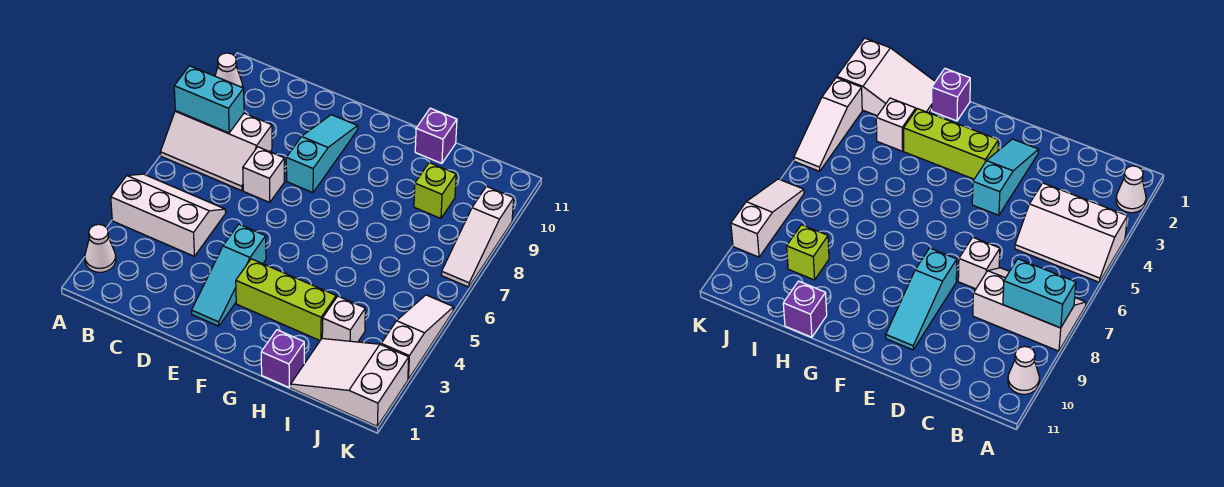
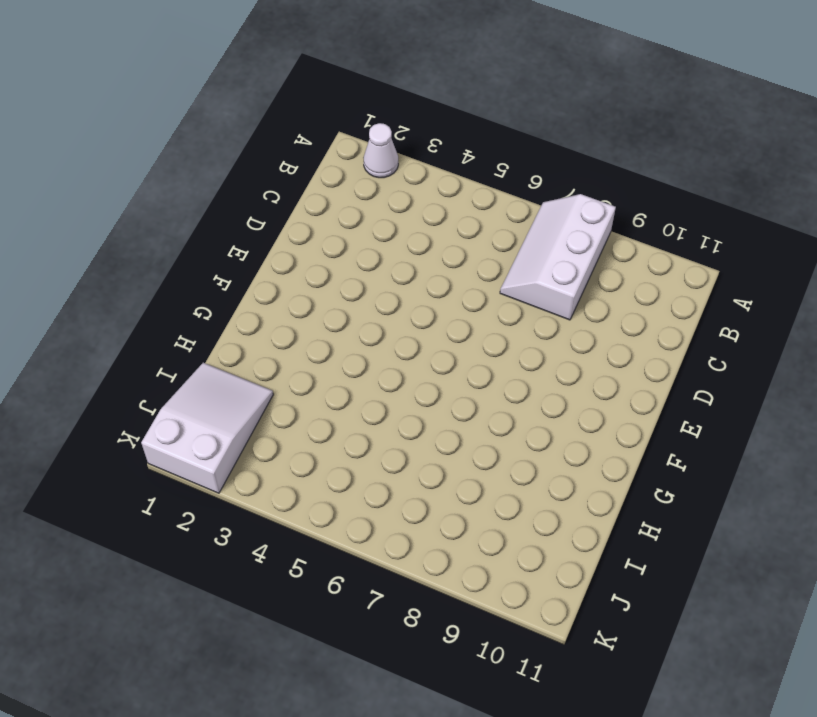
none -> white slope A4:C5 level 1 top 4
none -> white cone A10 level 1
none -> white brick D7 level 1

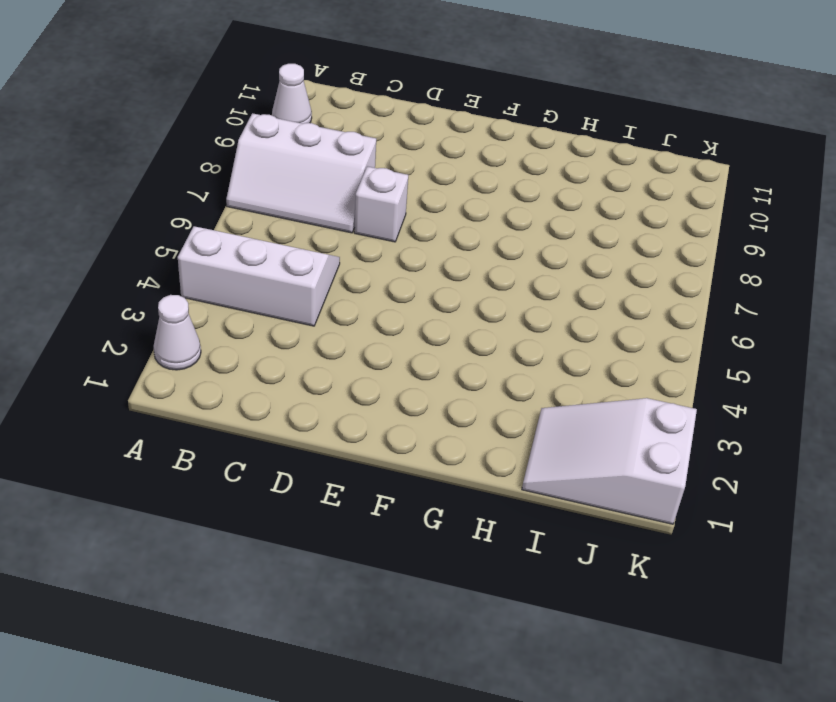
none -> cyan slope E2:E4 level 1 top 4
none -> cyan slope E8:E10 level 1 top 8
none -> lime brick F3:H3 level 1

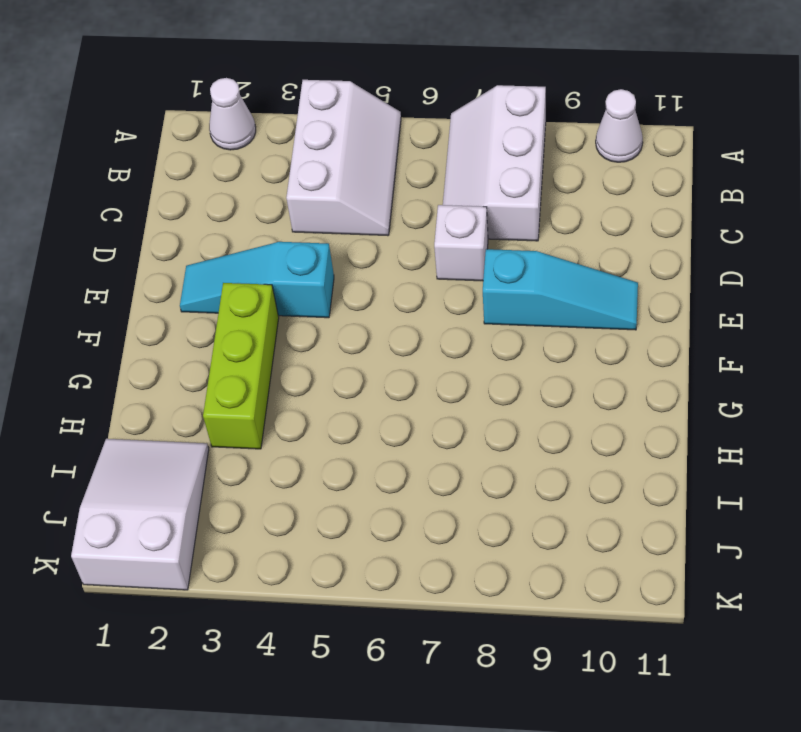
none -> purple brick H1 level 1
none -> purple brick H11 level 1
none -> white brick I3 level 1

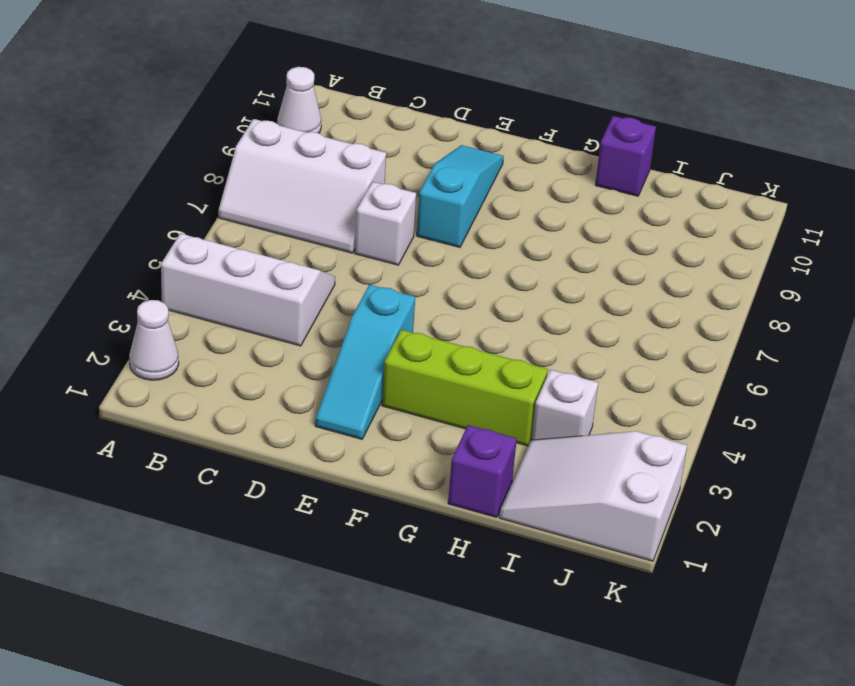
none -> lime brick I9 level 1
none -> white slope K3:K5 level 1 top 3
none -> white slope K7:K9 level 1 top 9

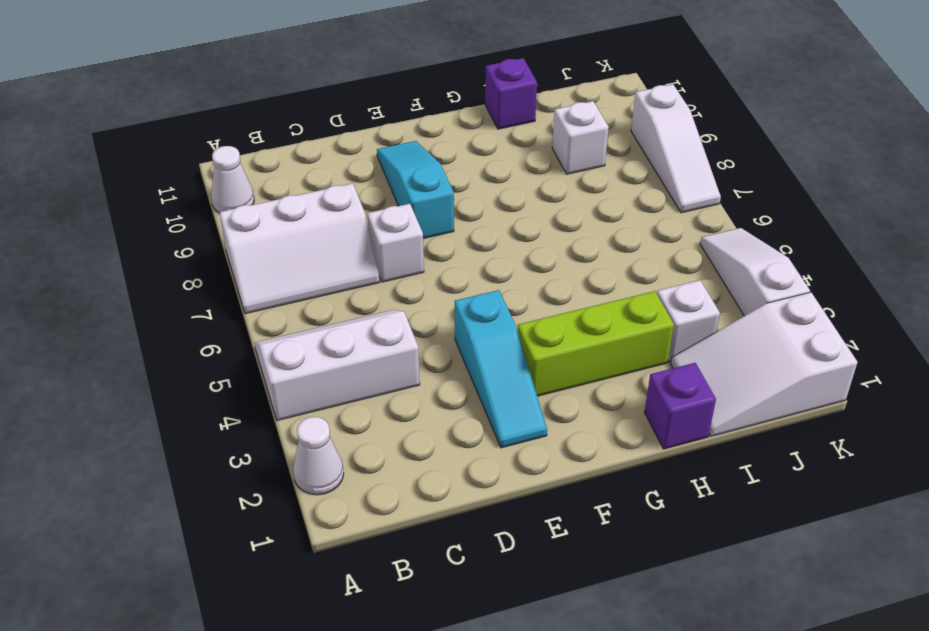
white brick I9 level 1 -> lime brick I9 level 1
none -> cyan brick A8:B8 level 2

